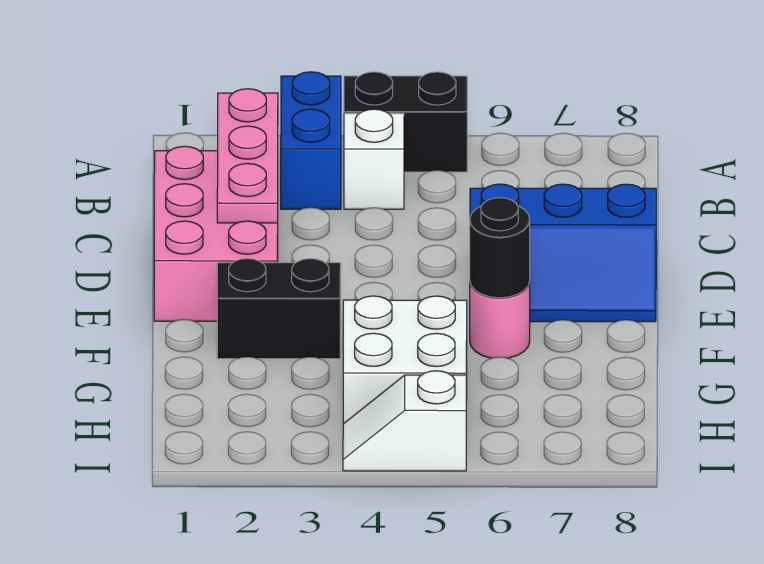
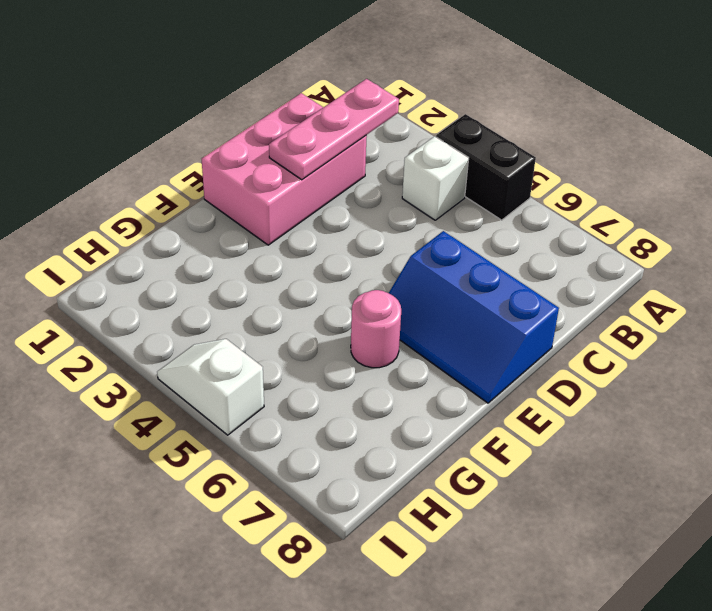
none -> blue brick A3:B3 level 1
none -> black brick F2:F3 level 1

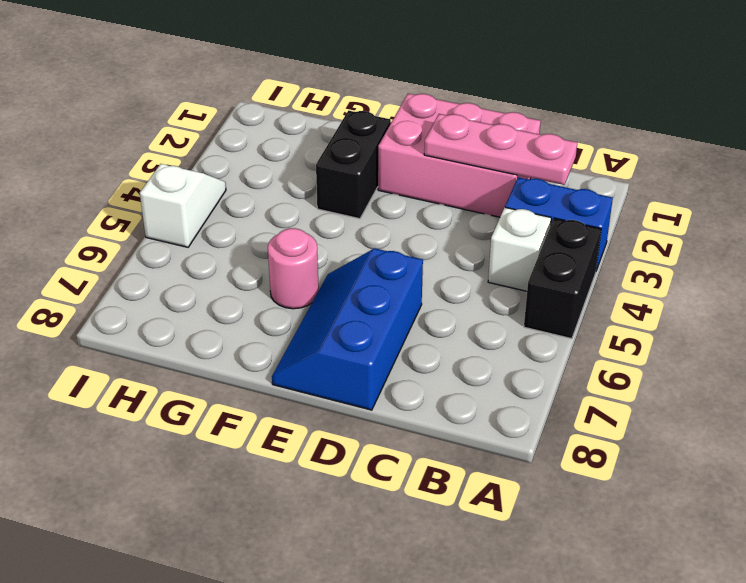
none -> white brick G4:H5 level 1
none -> black round brick F6 level 2

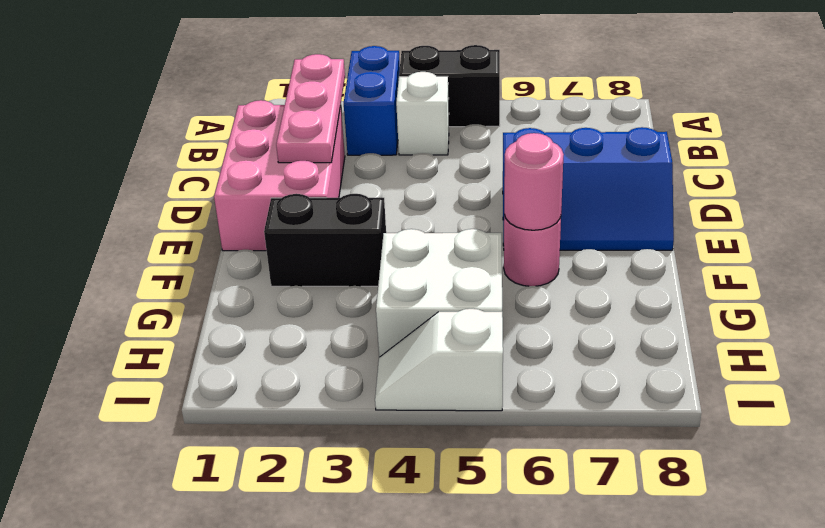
pink round brick F6 level 2 -> black round brick F6 level 2

